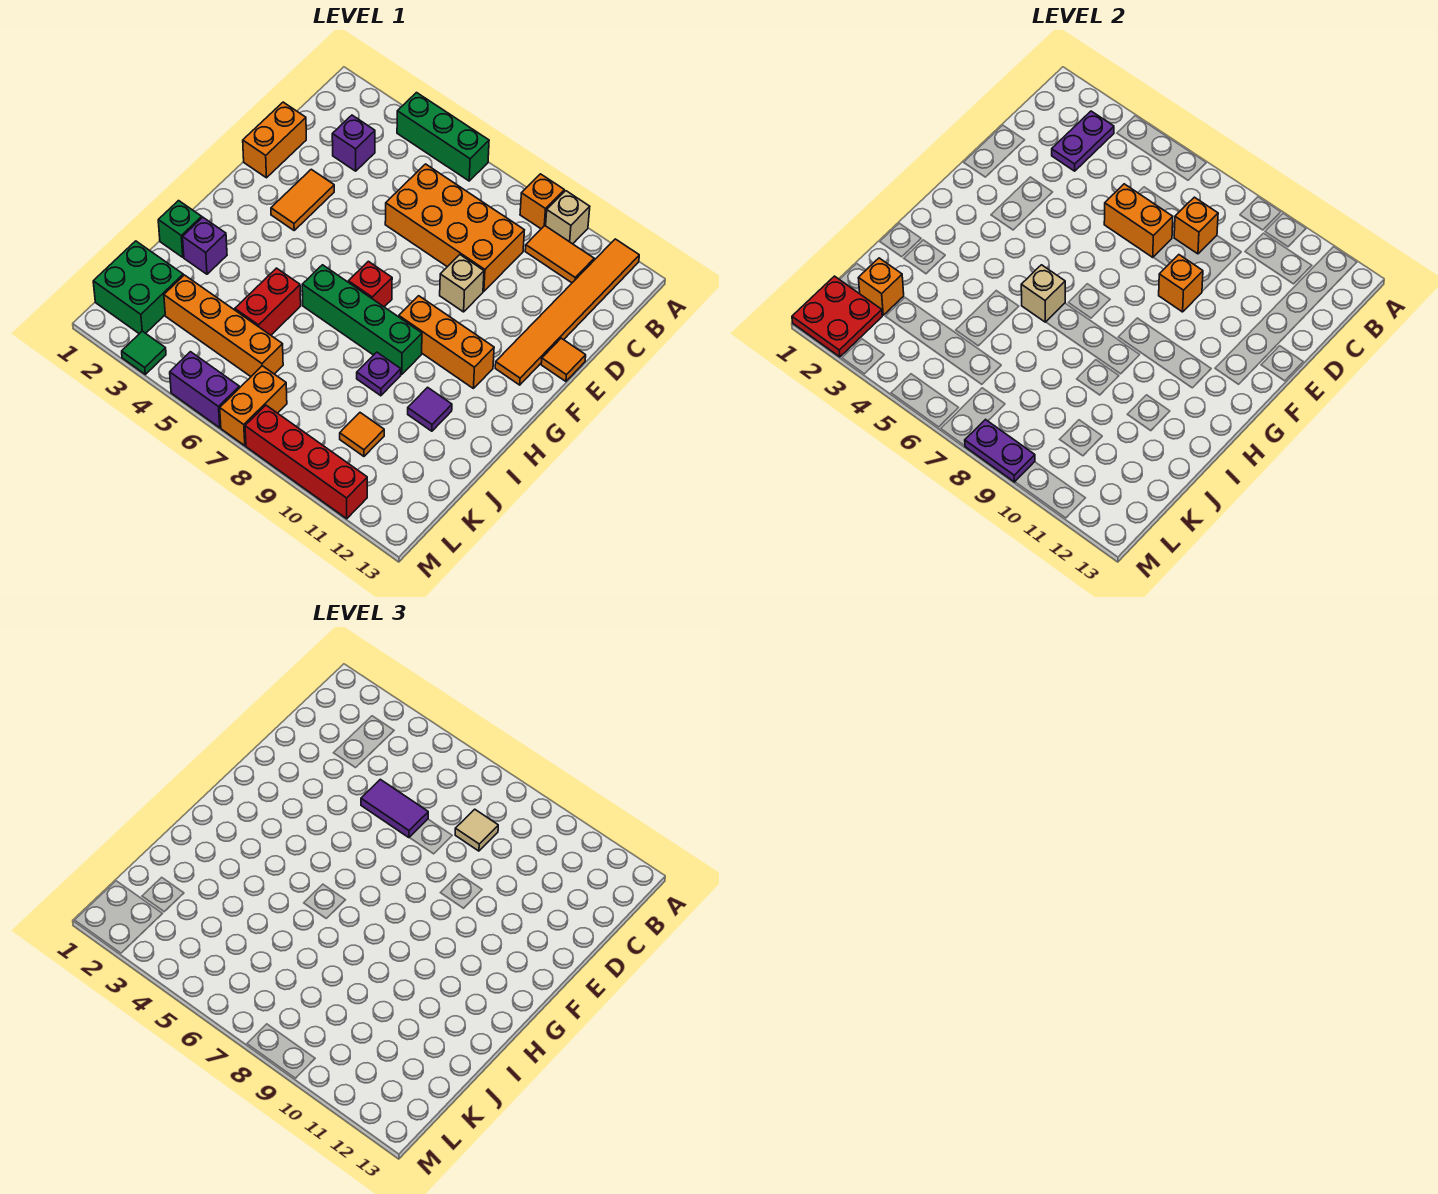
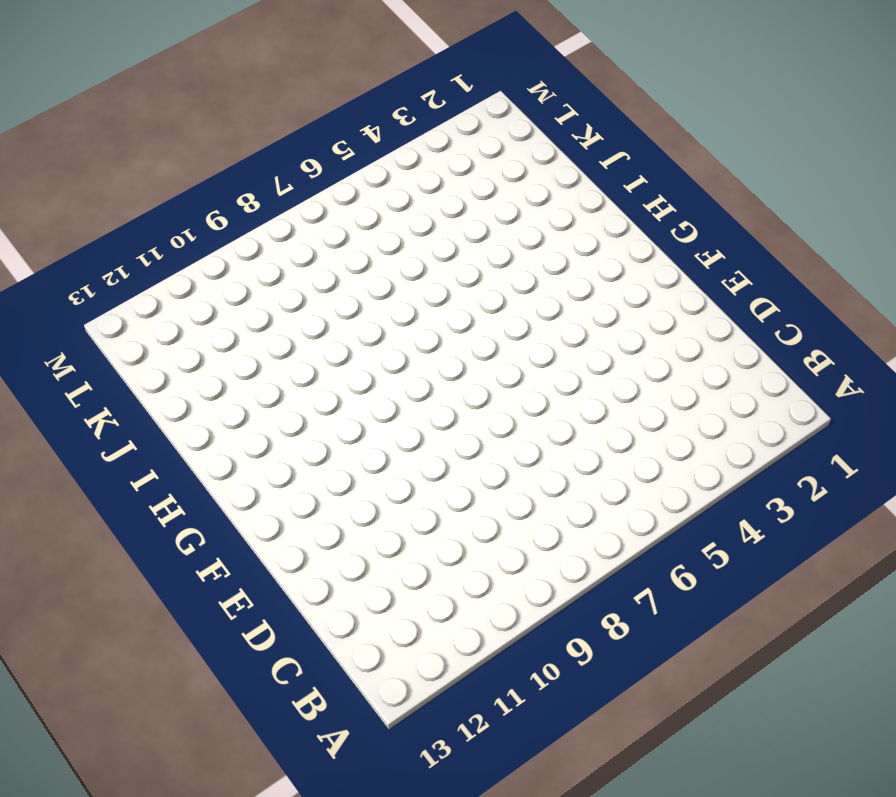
none -> green brick A4:A6 level 1
none -> orange brick A9 level 1
none -> tan brick A10 level 1
none -> orange tile A12:F12 level 1

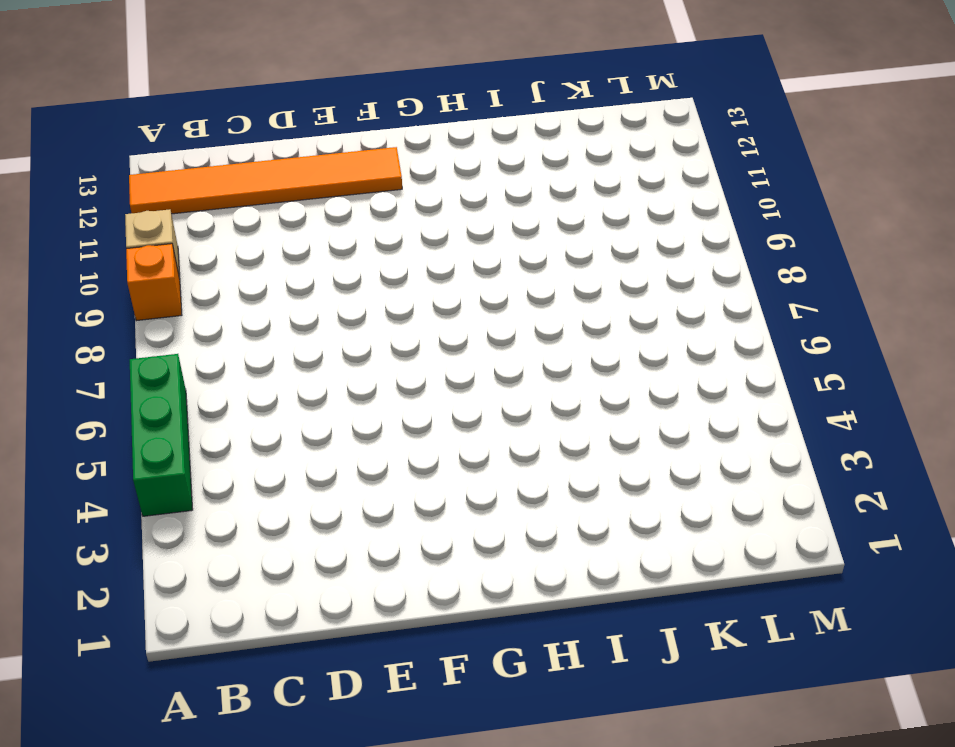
none -> orange tile B10:B11 level 1
none -> purple brick C3 level 1
none -> orange brick C6:D9 level 1
none -> orange brick D1:E1 level 1

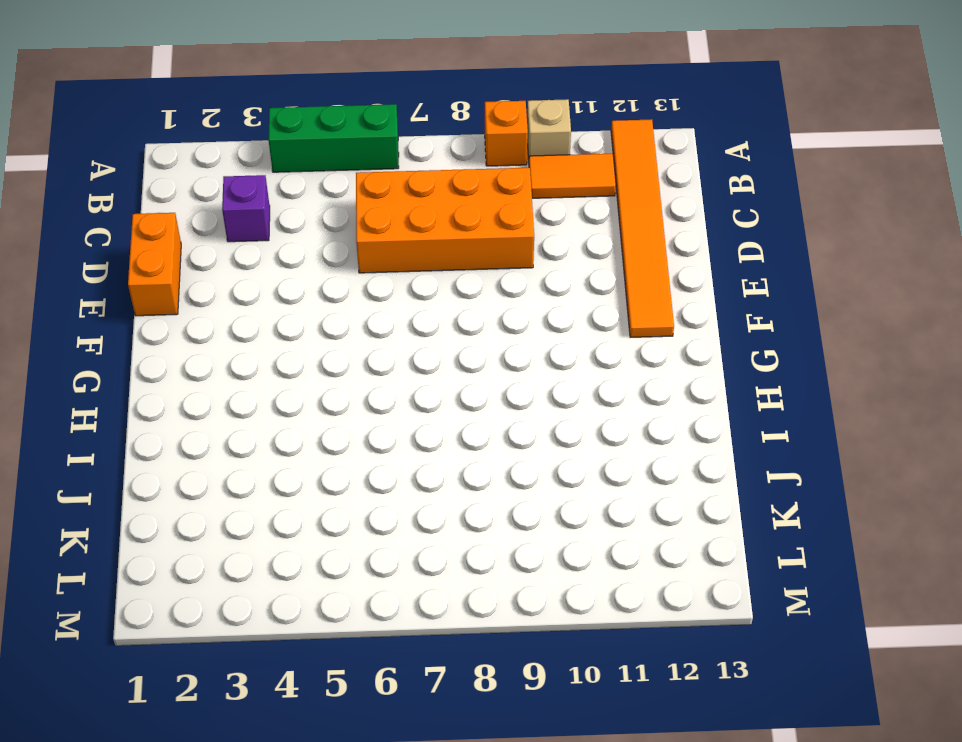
none -> orange tile E3:F3 level 1
none -> tan brick E9 level 1
none -> orange tile E13 level 1
none -> red brick G7 level 1

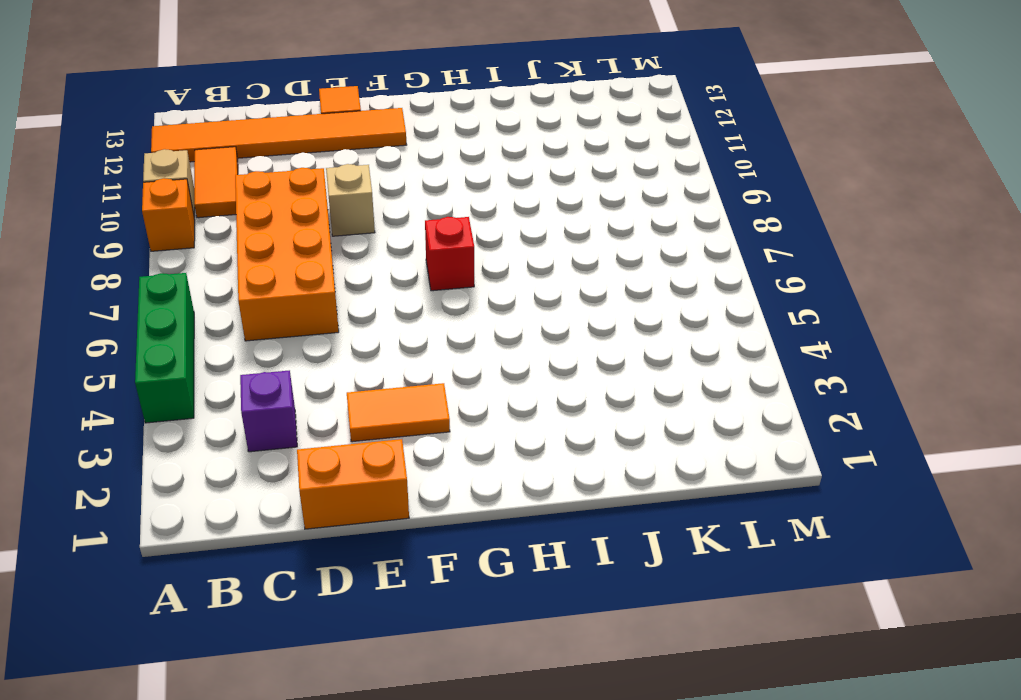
none -> orange brick G9:G11 level 1
none -> green brick H6:H9 level 1
none -> green brick I1 level 1
none -> purple brick I2 level 1

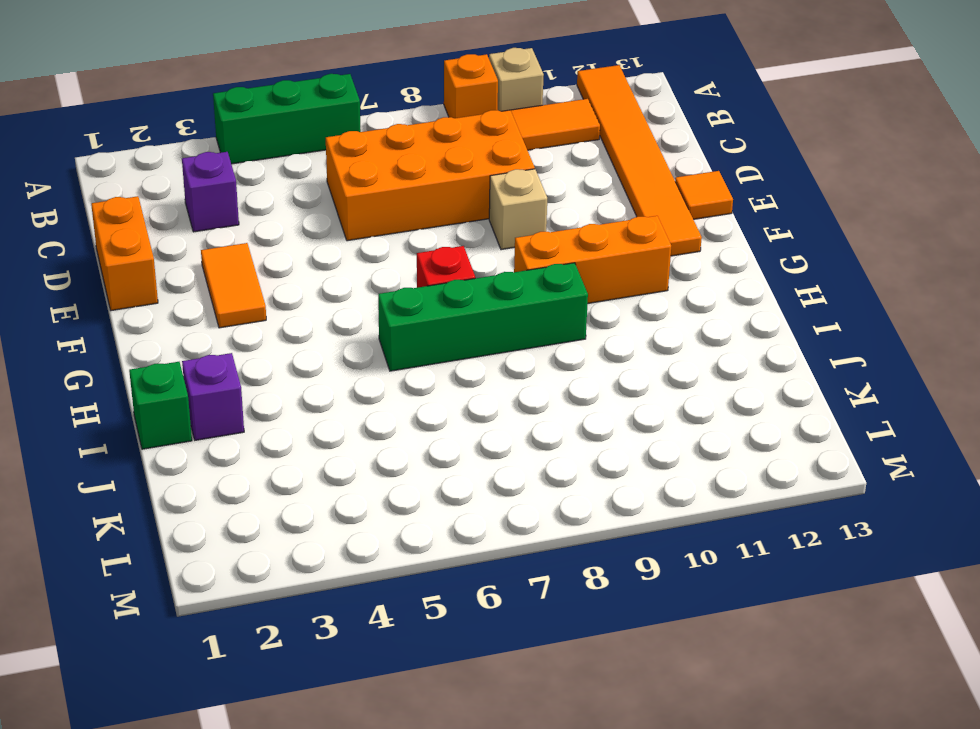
none -> red brick I5:J5 level 1
none -> purple plate I9 level 1
none -> purple tile I11 level 1
none -> green brick K1:L2 level 1

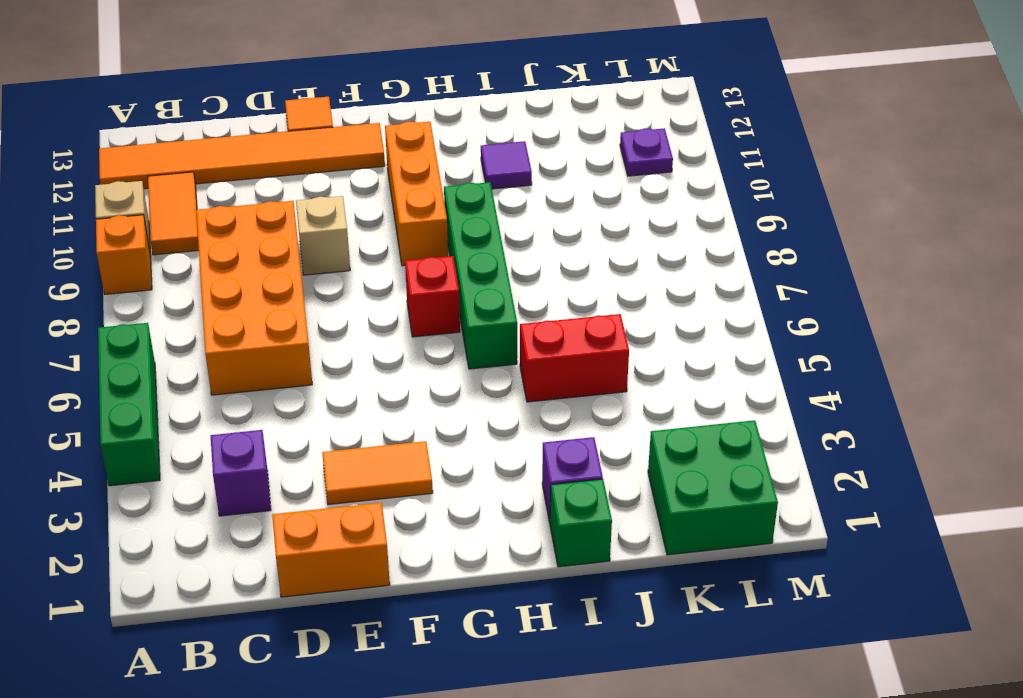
purple plate L11 level 1 -> purple plate I9 level 1
none -> orange brick K3:K6 level 1
none -> orange tile K10 level 1
none -> orange brick L7:M7 level 1
none -> green tile M3 level 1

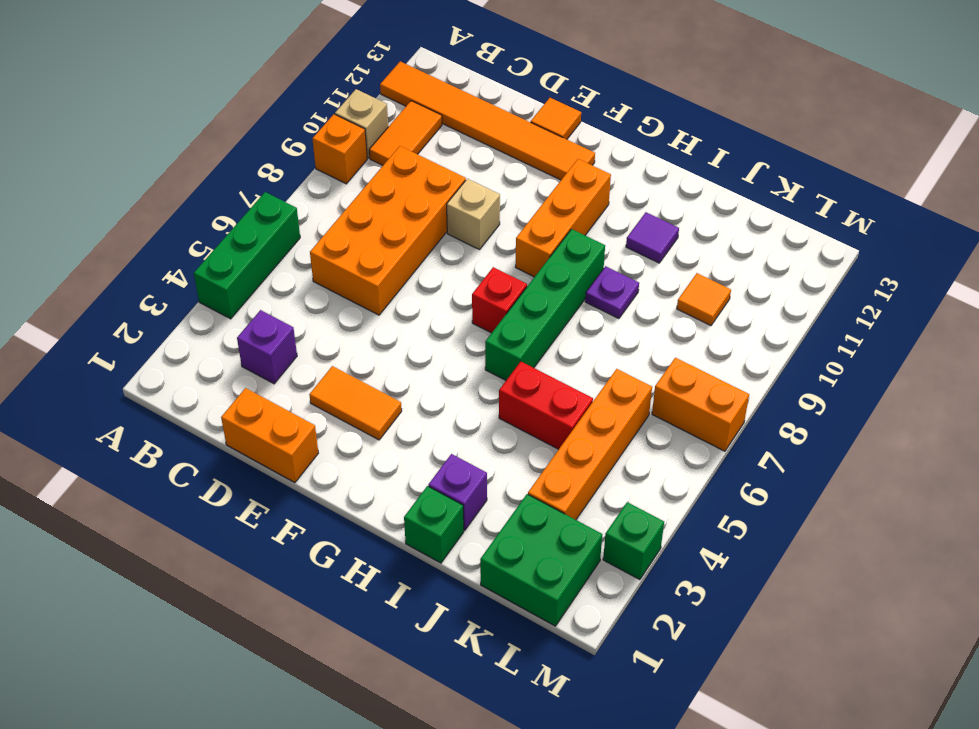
green brick M3 level 1 -> green tile M3 level 1
none -> purple brick M5:M6 level 1
none -> red brick M8:M11 level 1
none -> purple plate B3:C3 level 2
none -> orange brick C8 level 2

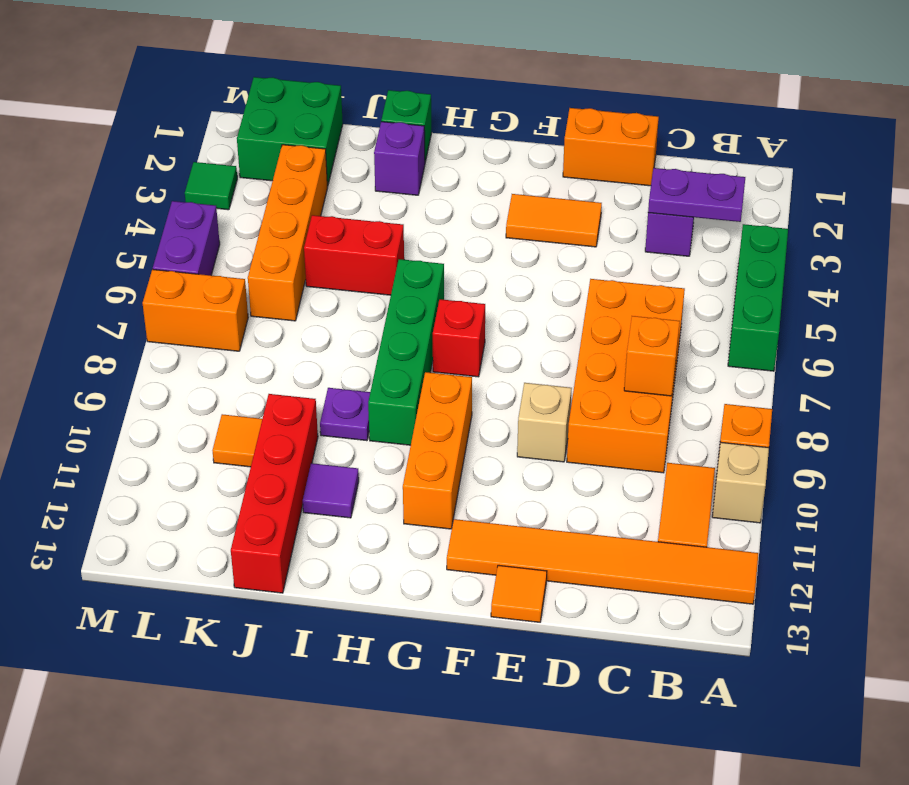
red brick J10:J13 level 1 -> red brick M8:M11 level 1
none -> orange brick D6:D7 level 2
none -> orange brick E9 level 2
none -> tan brick H6 level 2
none -> orange brick K2 level 2

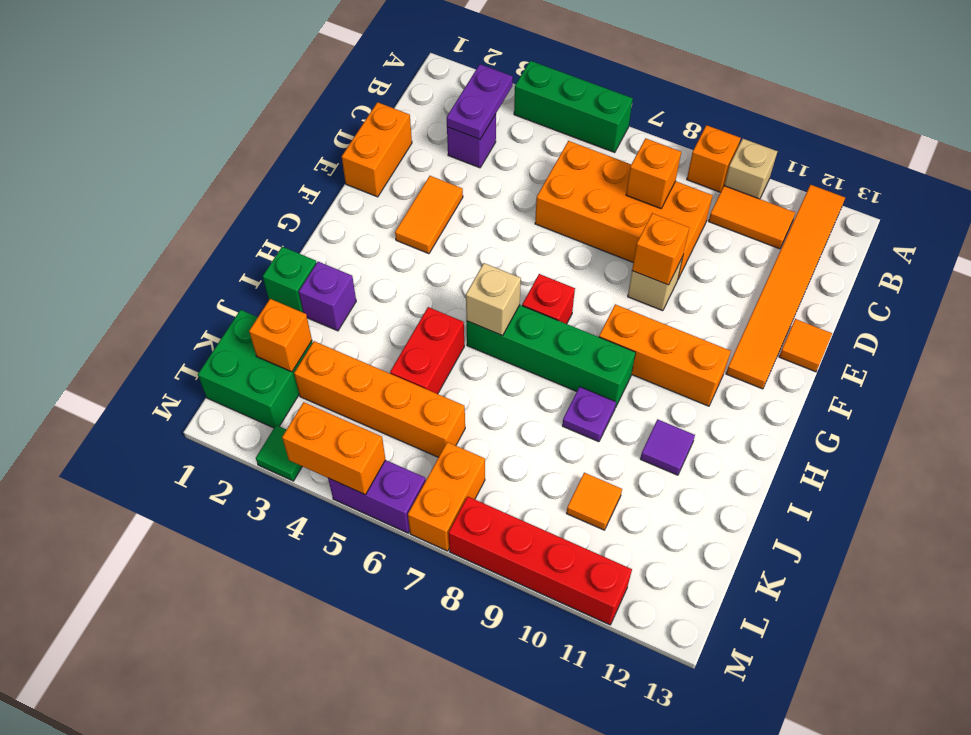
orange brick M4:M5 level 2 -> orange brick D6:D7 level 2
none -> red plate L1:M2 level 2
none -> purple plate M8:M9 level 2
none -> tan tile C8 level 3
none -> purple tile D5:D6 level 3

